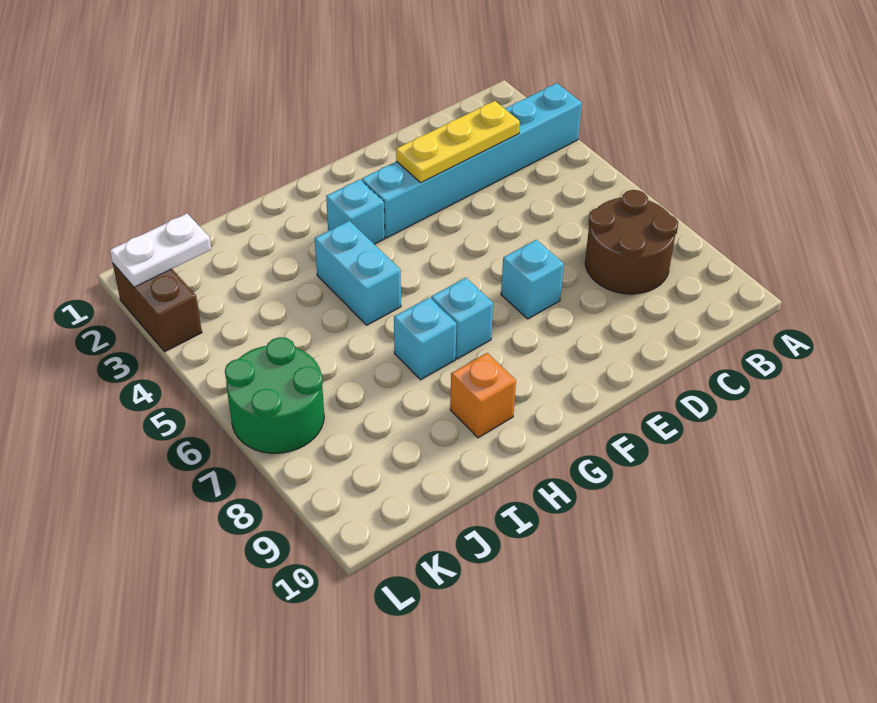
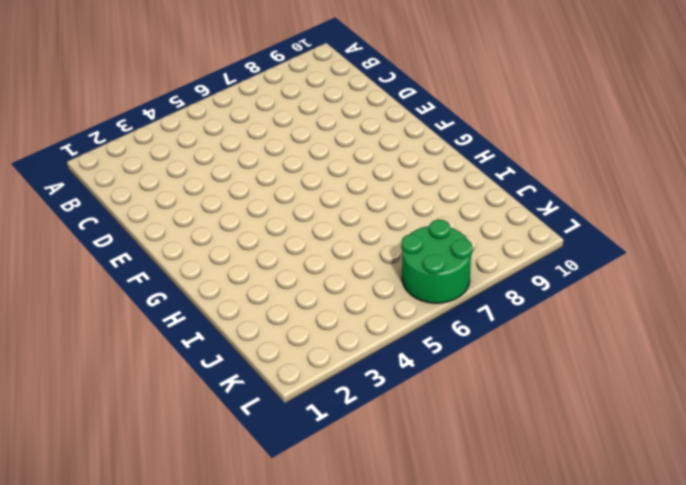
none -> cyan brick A3:F3 level 1
none -> brown round brick B7:C8 level 1
none -> cyan brick E7 level 1

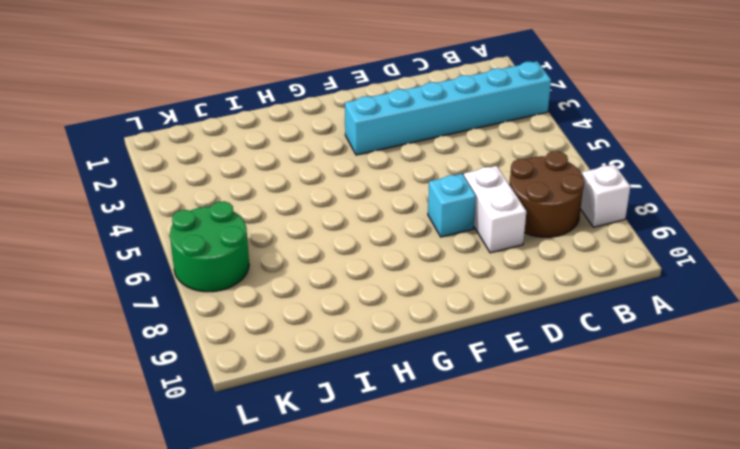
white brick A8 level 1 -> none
white brick D7:D8 level 1 -> none
none -> cyan brick G3 level 1
none -> cyan brick G7 level 1
none -> cyan brick H4:H5 level 1

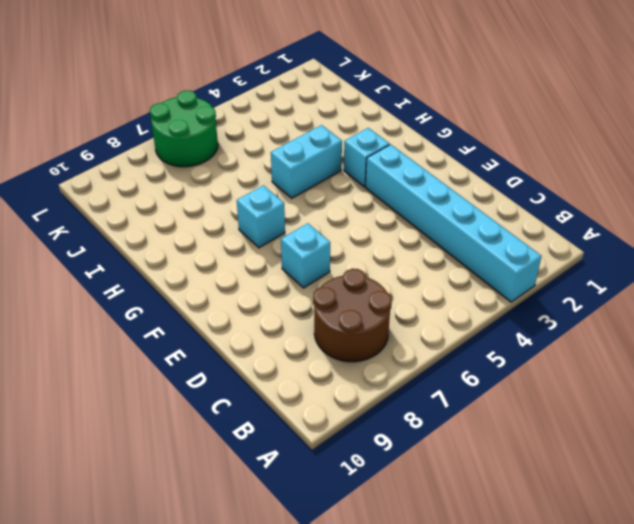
none -> cyan brick H7 level 1
none -> orange brick H9 level 1
none -> brown brick L2:L3 level 1

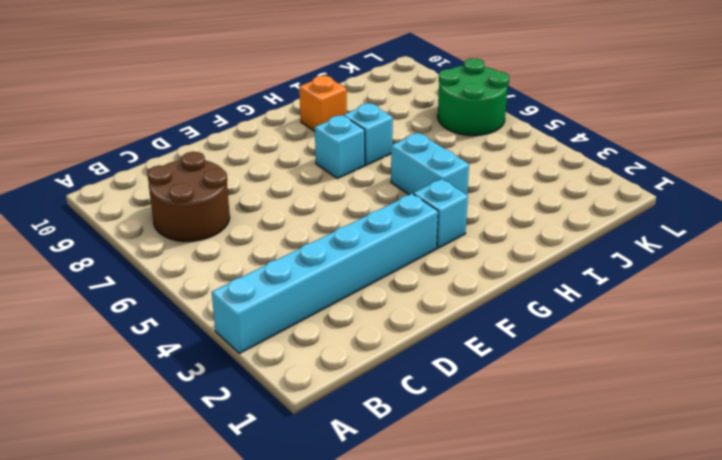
none -> cyan brick E7 level 1
none -> brown brick L2:L3 level 1
none -> yellow plate C3:E3 level 2

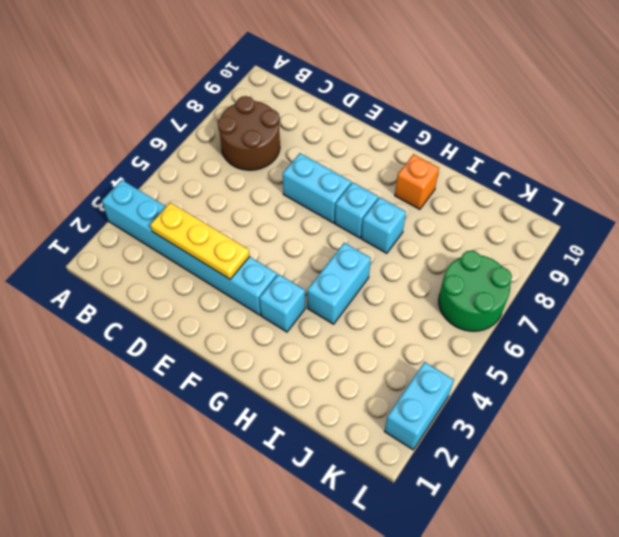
cyan brick E7:F7 level 1 -> cyan brick E7 level 1
cyan brick L2:L3 level 1 -> brown brick L2:L3 level 1
none -> white plate K2:L2 level 2

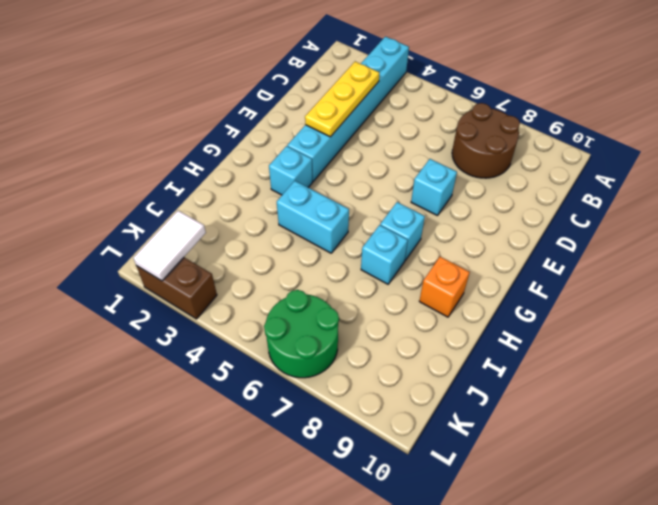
white tile K2:L2 level 2 -> white plate K2:L2 level 2

